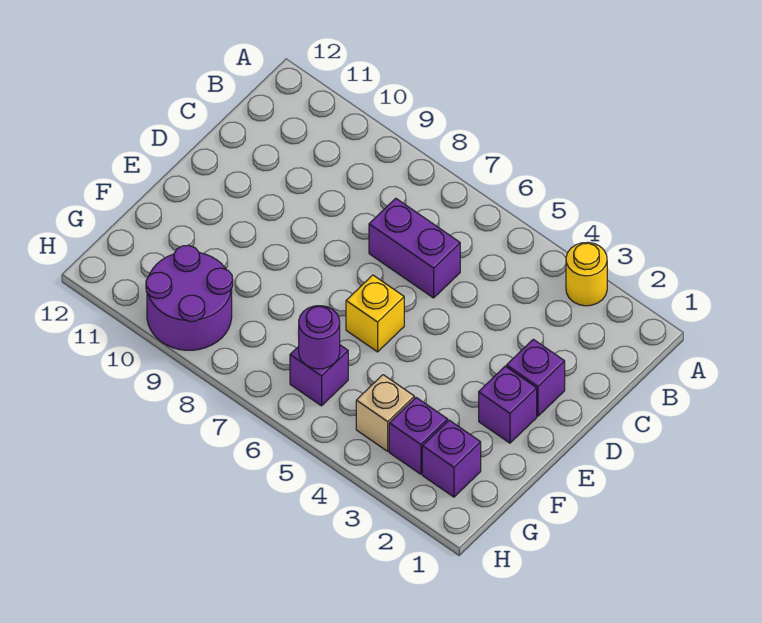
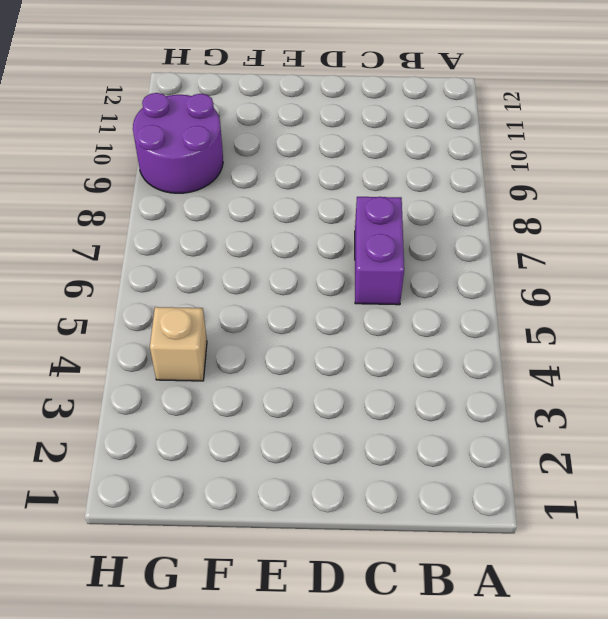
none -> yellow round brick A3 level 1
none -> purple brick D2 level 1

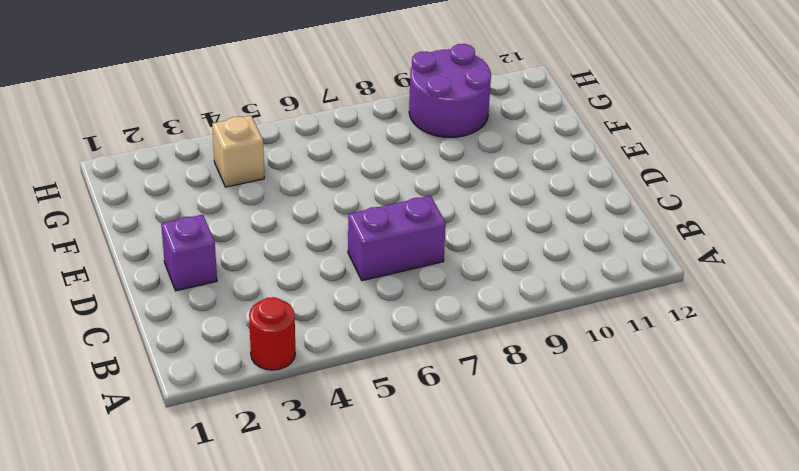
red round brick A3 level 1 -> yellow round brick A3 level 1
none -> purple brick E2 level 1
none -> yellow brick E6 level 1

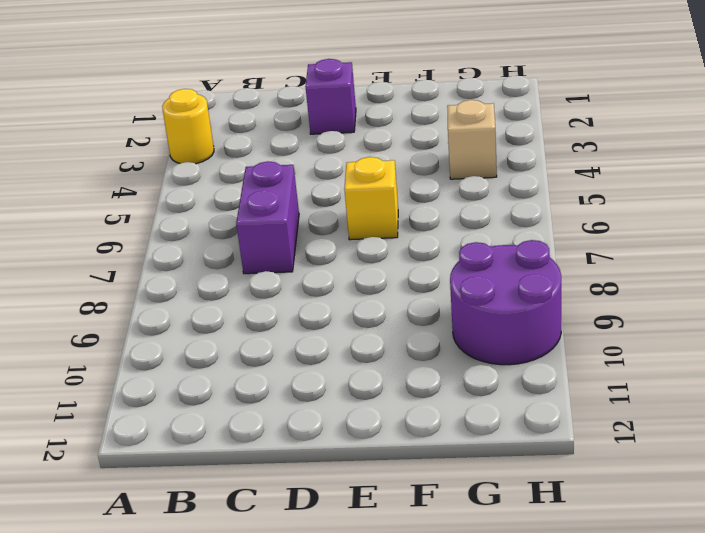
none -> purple brick E2 level 1
none -> purple brick G2 level 1

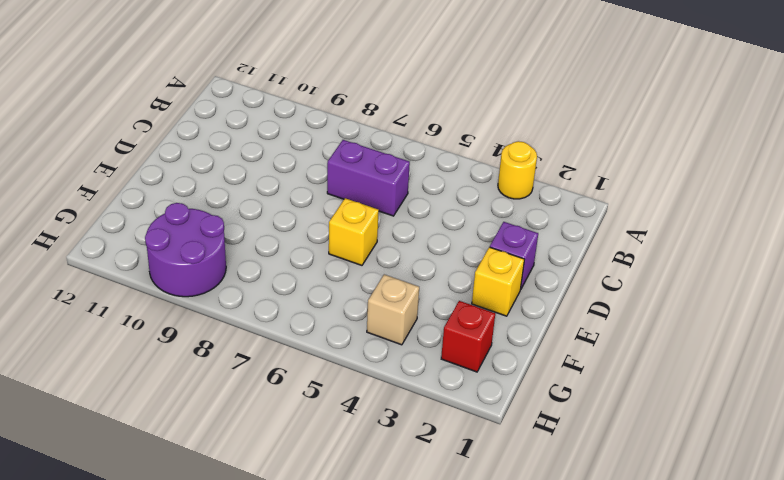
yellow brick E2 level 1 -> purple brick E2 level 1
red brick G2 level 1 -> purple brick G2 level 1
none -> purple brick G3 level 1
none -> purple brick G6 level 1

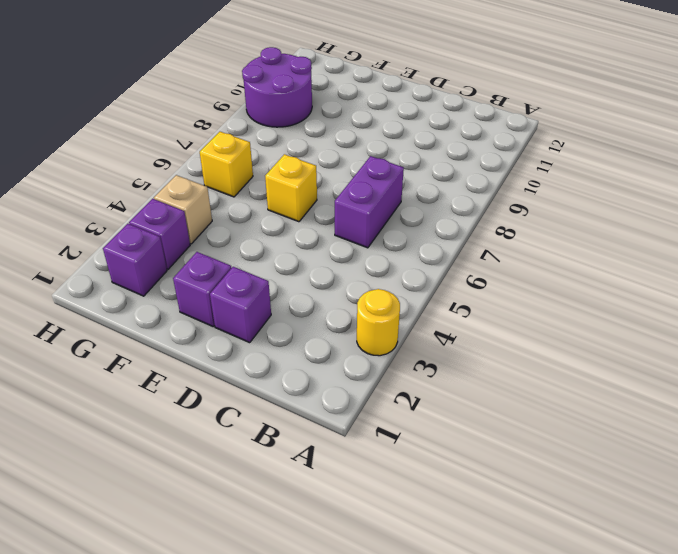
yellow brick G6 level 1 -> purple brick G6 level 1
none -> purple round brick G6 level 2

